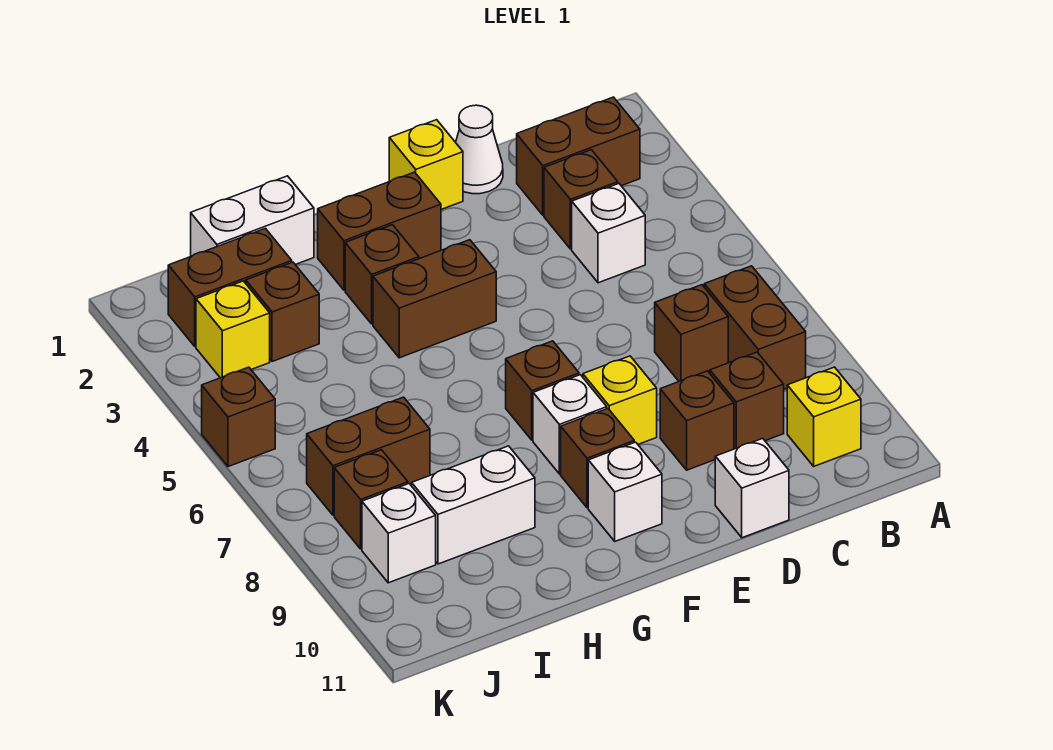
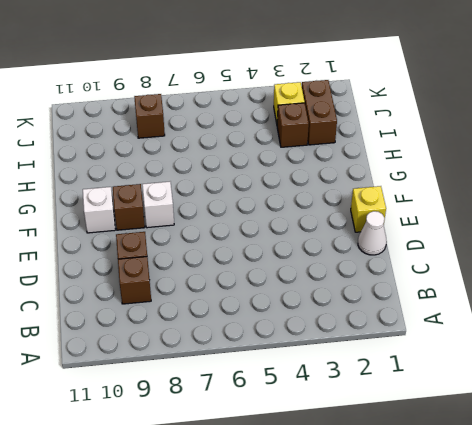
none -> brown brick B2:C2 level 1
none -> brown brick B7:B8 level 1
none -> yellow brick B10 level 1

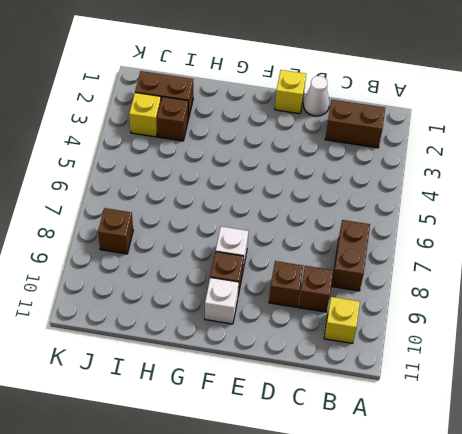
none -> brown brick C3 level 1
none -> white brick C4 level 1
none -> brown brick C7 level 1

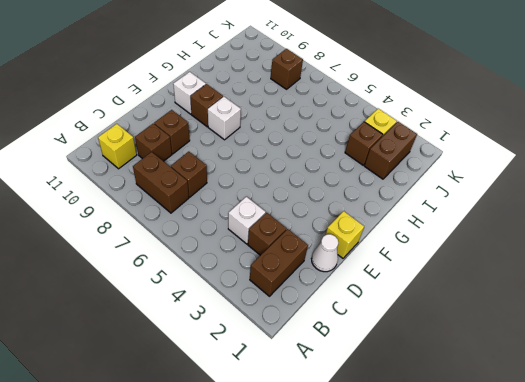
none -> white brick D11 level 1
none -> yellow brick E8 level 1
none -> brown brick F2:G2 level 1

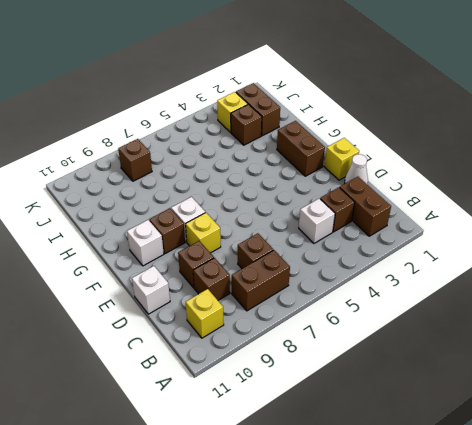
none -> brown brick F4:G4 level 1
none -> brown brick F7 level 1
none -> brown brick G3 level 1

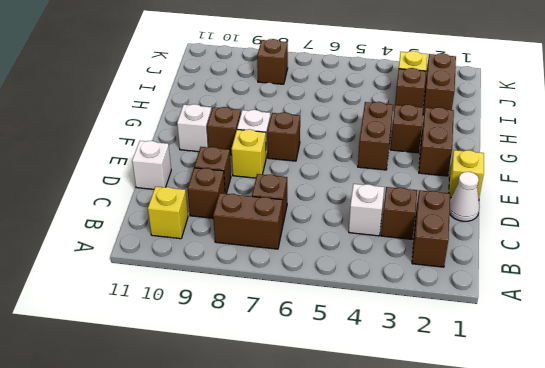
none -> white brick H1:I1 level 1
none -> white brick H9:I9 level 1
none -> brown brick I7:J7 level 1

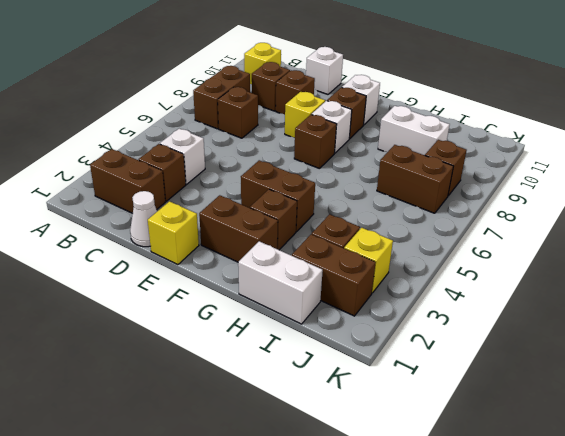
none -> white brick J9 level 1
none -> brown brick K5 level 1

